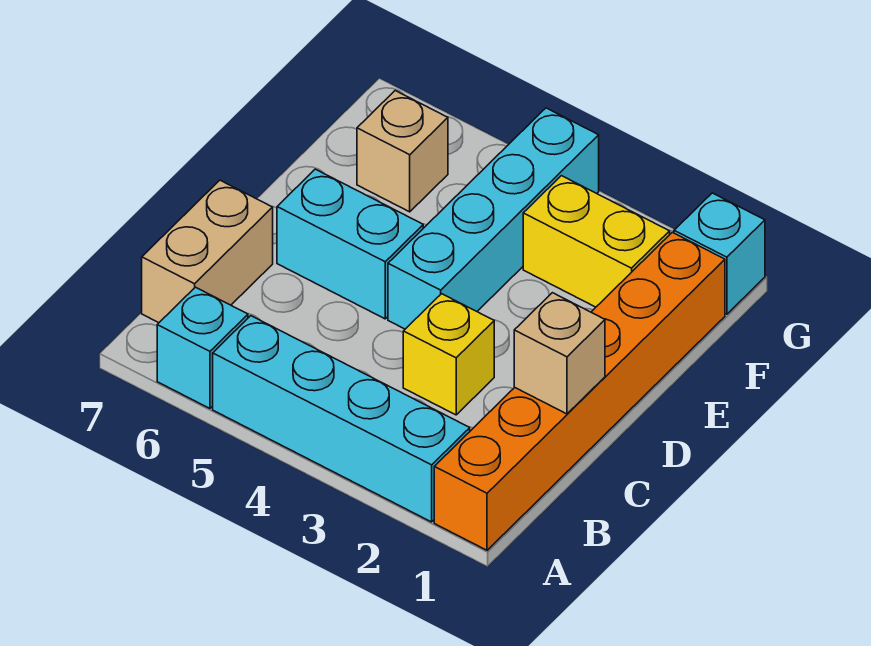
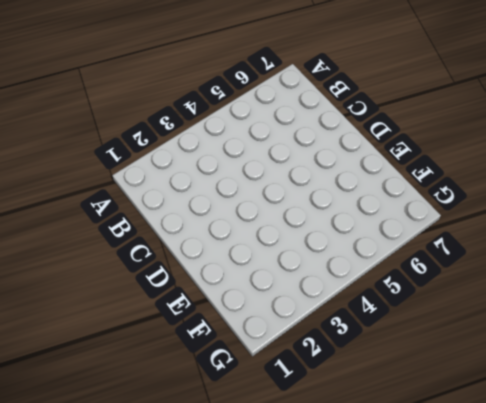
none -> orange brick A1:F1 level 1
none -> cyan brick A2:A5 level 1

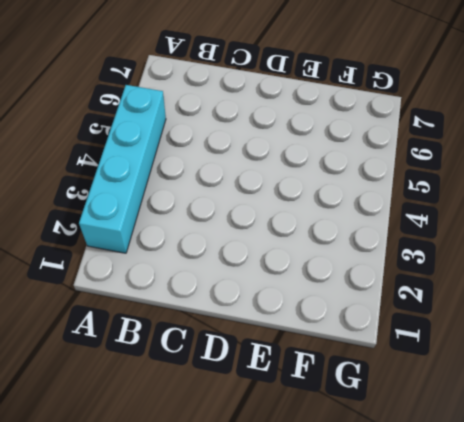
none -> orange brick A1:F1 level 1
none -> cyan brick A6 level 1

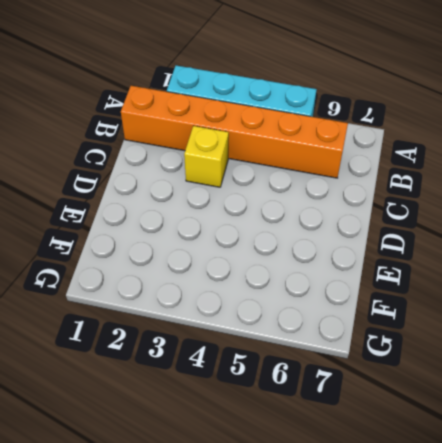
orange brick B1:B6 level 1 -> orange brick A1:F1 level 1
none -> cyan brick A6 level 1
none -> tan brick B7:C7 level 1

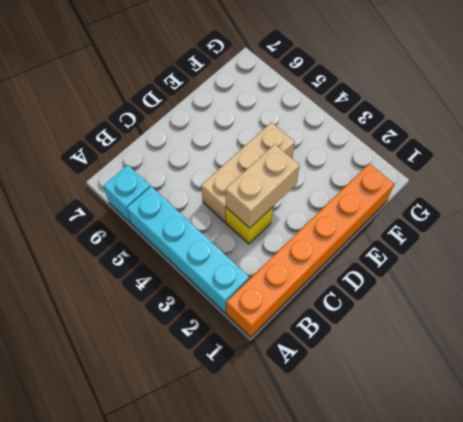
tan brick C3:D3 level 2 -> tan brick B7:C7 level 1
tan brick C4:E4 level 1 -> cyan brick D4:G4 level 1
none -> cyan brick D5:D6 level 1
none -> yellow brick F2:F3 level 1

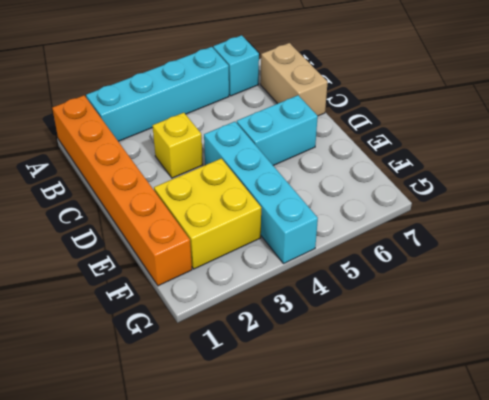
yellow brick E2:F3 level 1 -> yellow brick F2:F3 level 1
none -> tan brick F6 level 1
none -> cyan brick G1 level 1

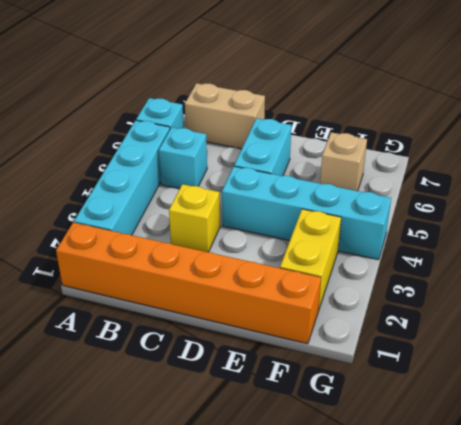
cyan brick B5 level 1 -> cyan brick G1 level 1
none -> tan brick C1 level 2

